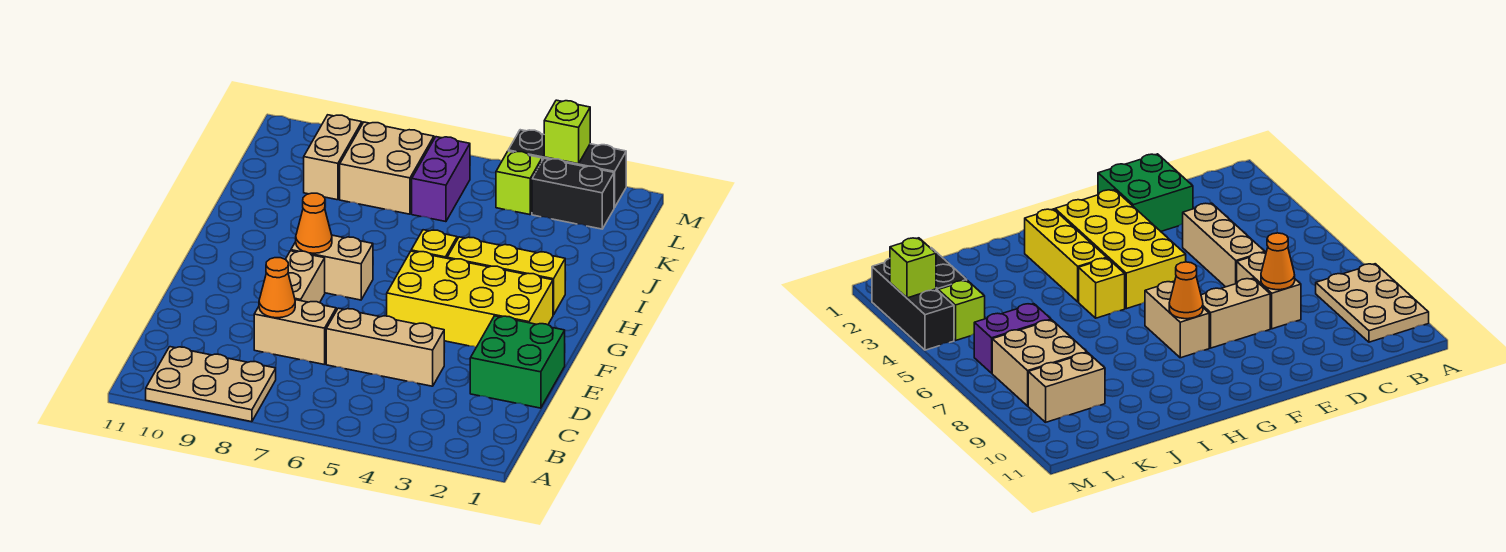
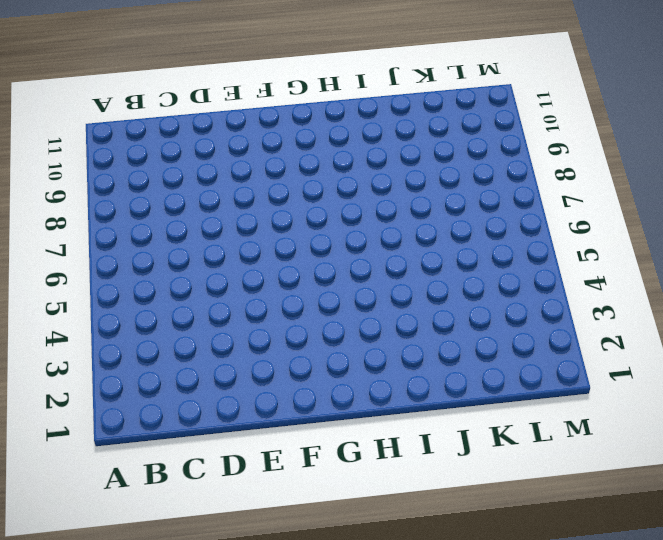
none -> tan plate A8:B10 level 1
none -> green brick D1:E2 level 1
none -> tan brick D4:D6 level 1

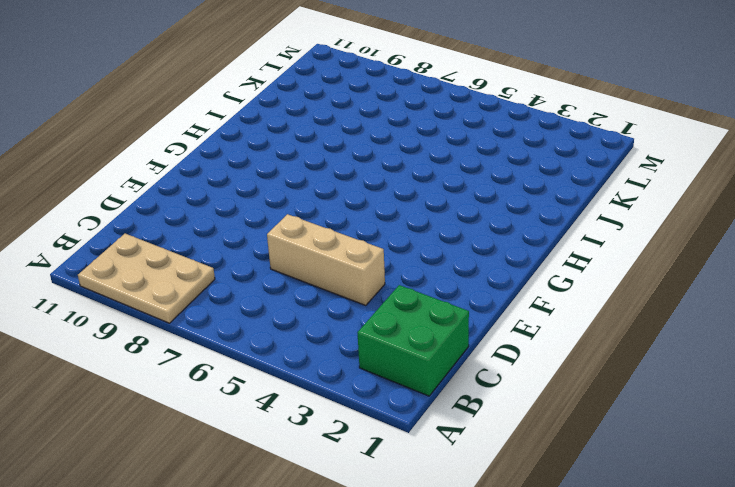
green brick B1:C2 level 1 -> green brick D1:E2 level 1
none -> tan brick D7:D8 level 1
none -> tan brick E8:F8 level 1
none -> yellow brick F2:G5 level 1

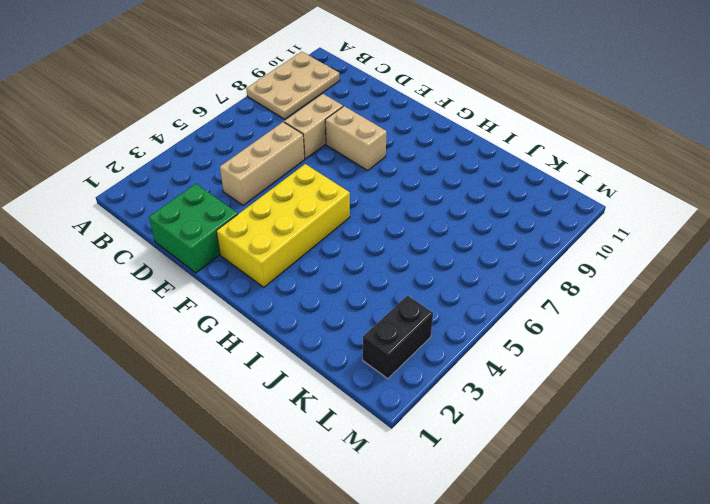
none -> tan brick G7:G8 level 1
none -> yellow brick H2:H4 level 1
none -> yellow brick H5 level 1

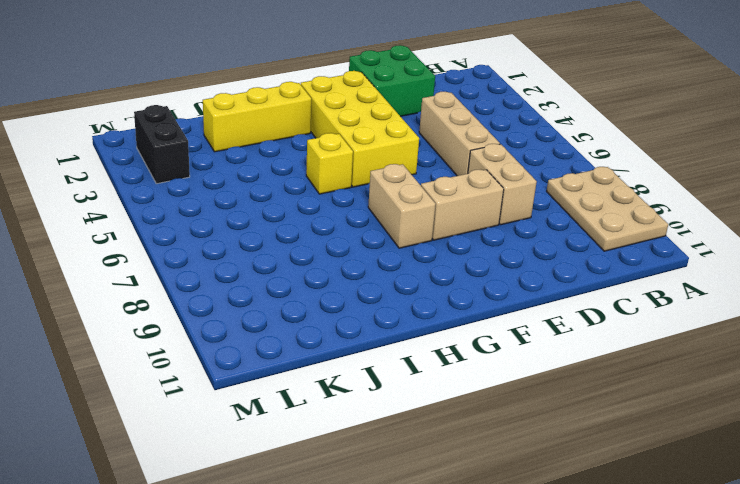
yellow brick H2:J2 level 1 -> yellow brick H2:H4 level 1
none -> purple brick K6:L6 level 1
none -> tan brick K7:L8 level 1
none -> tan brick K9:L9 level 1

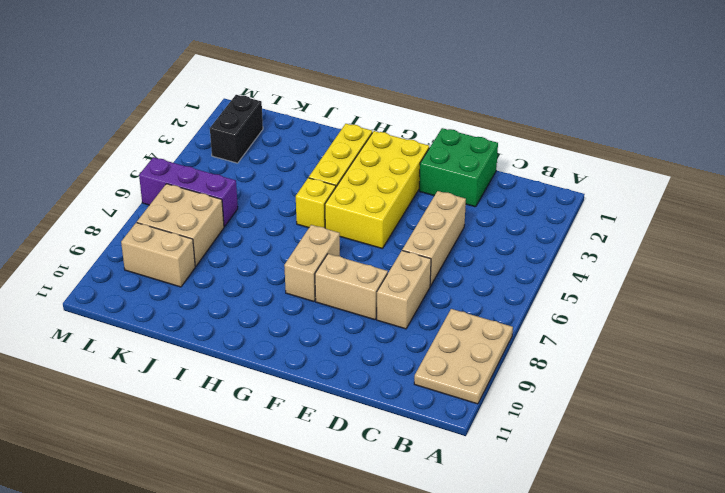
purple brick K6:M6 level 1 -> purple brick K6:L6 level 1
none -> lime brick L4 level 1
none -> black brick M2:M4 level 1
none -> orange cone D8 level 2

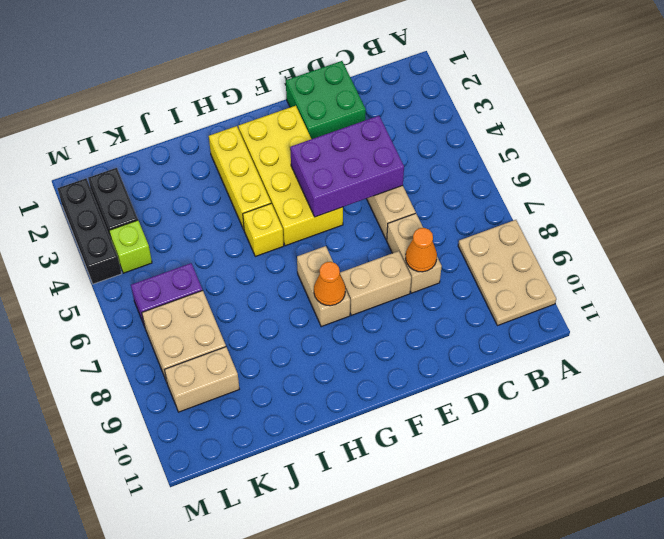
purple brick D4:F5 level 2 -> none
none -> lime brick M3 level 2

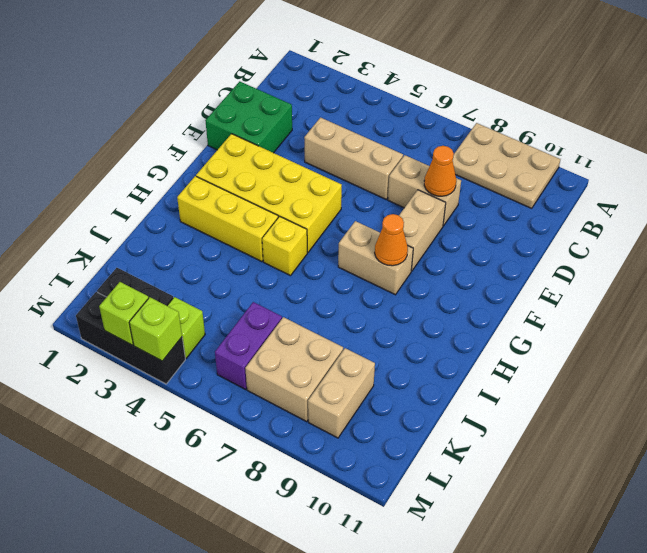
lime brick M4 level 2 -> none

